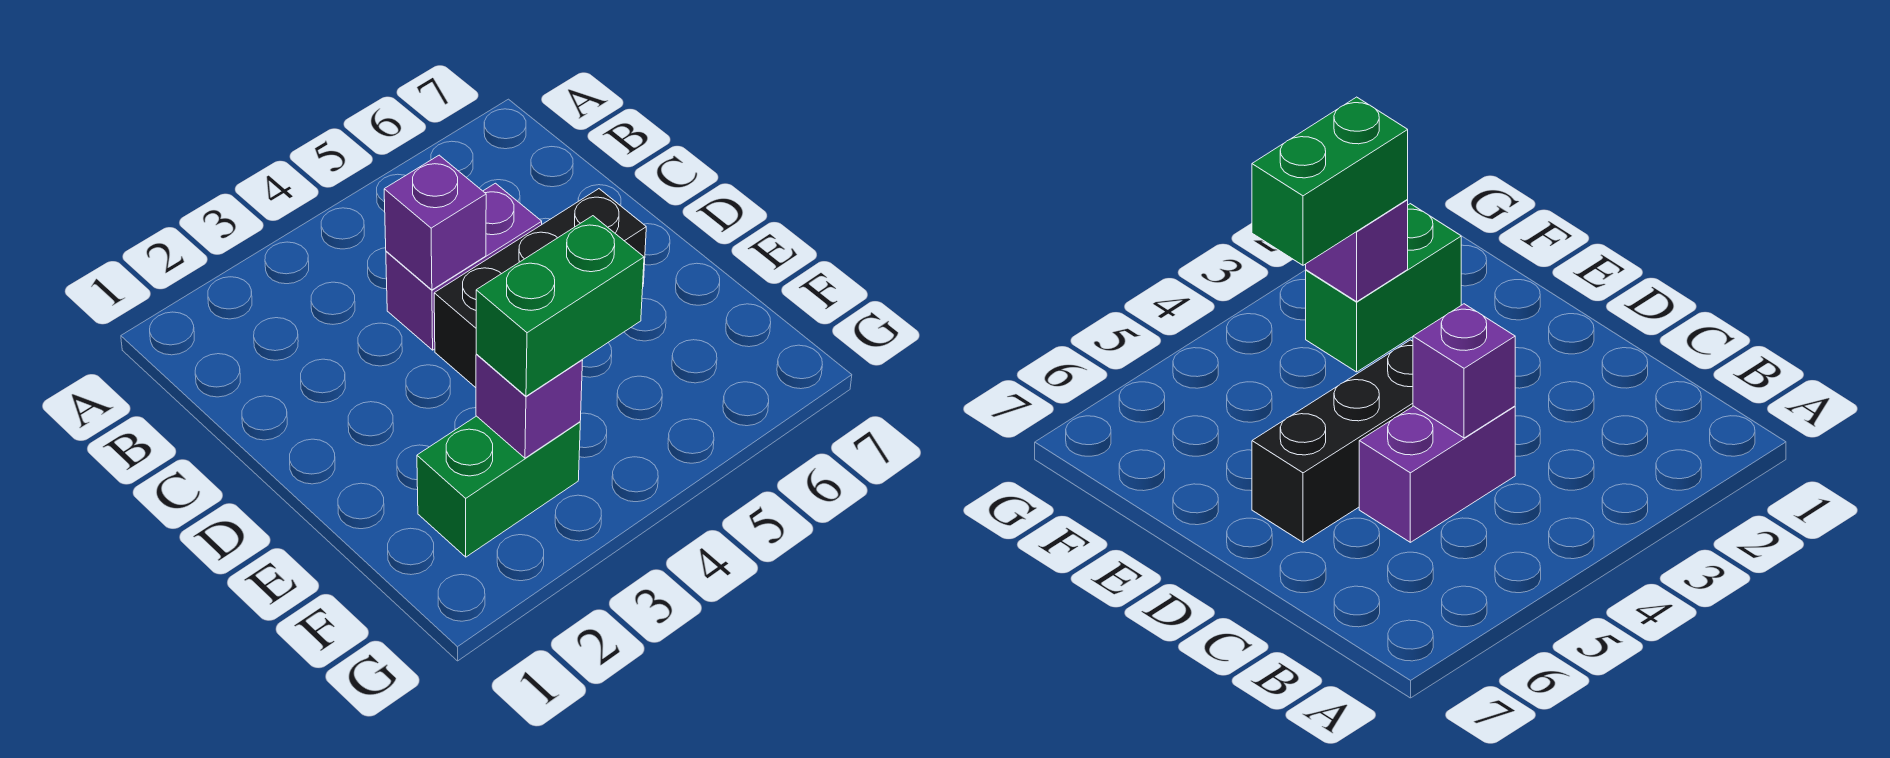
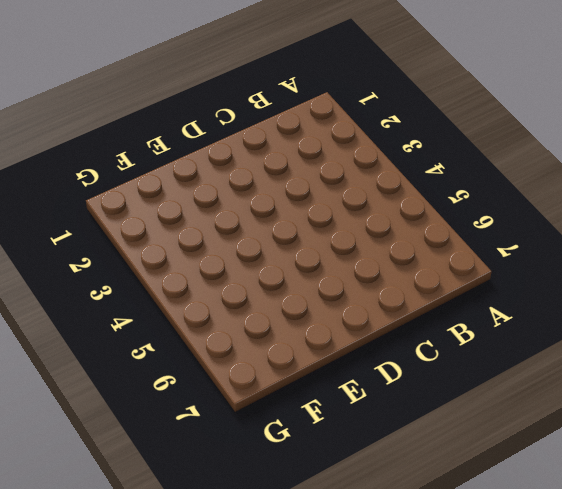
none -> purple brick C4:C5 level 1
none -> black brick D4:D6 level 1

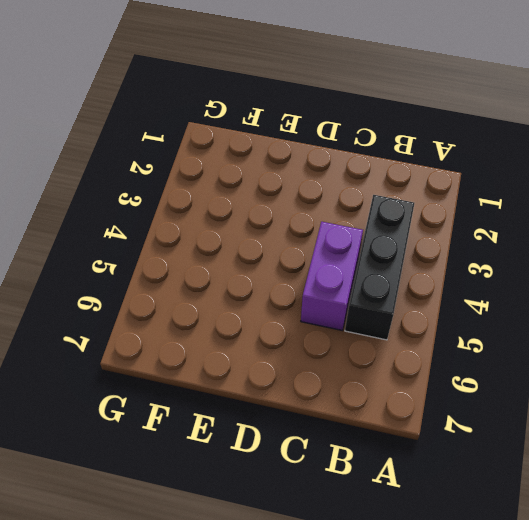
black brick B3:B5 level 1 -> black brick D4:D6 level 1
none -> green brick F2:F3 level 1
none -> purple brick C4 level 2

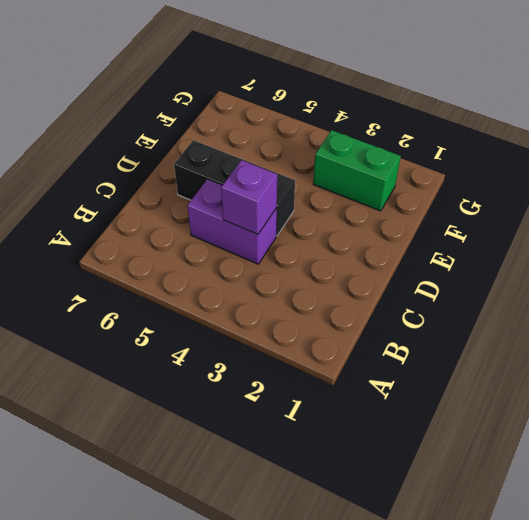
none -> purple brick F3 level 2
none -> green brick F3:F4 level 3

